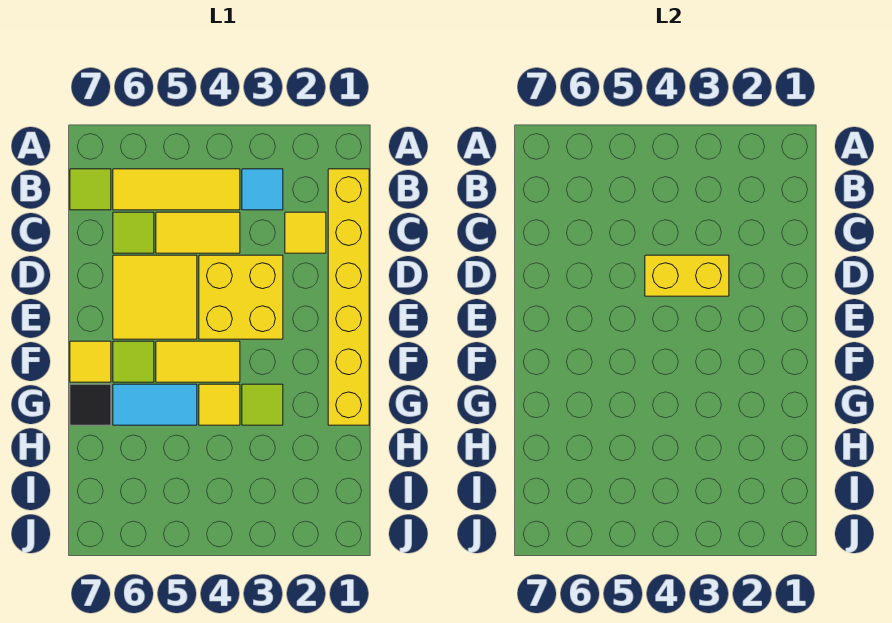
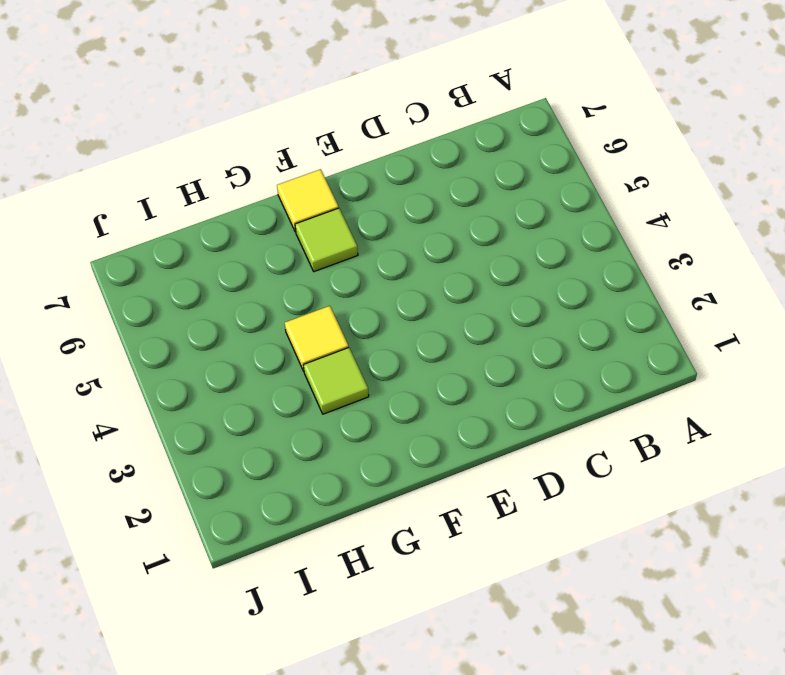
none -> yellow brick B1:G1 level 1
none -> cyan tile B3 level 1
none -> yellow tile B4:B6 level 1

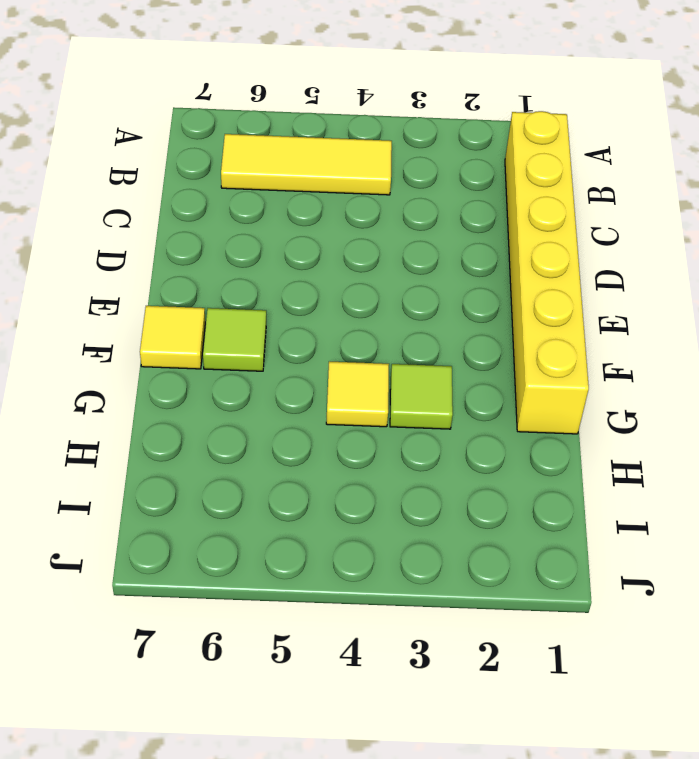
none -> cyan tile B3 level 1
none -> lime tile B7 level 1
none -> yellow tile C2 level 1

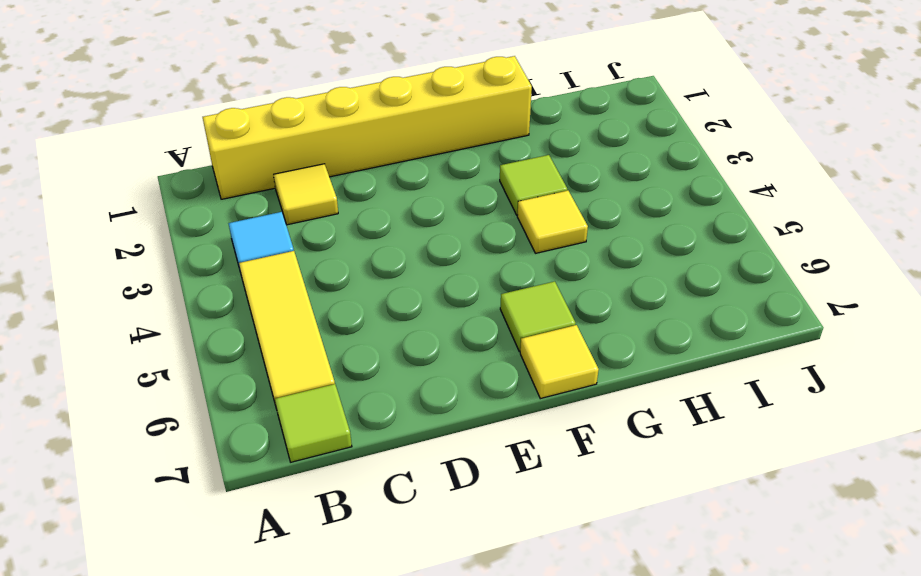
none -> yellow tile C4:C5 level 1
none -> lime tile C6 level 1
none -> yellow brick D3:E4 level 1

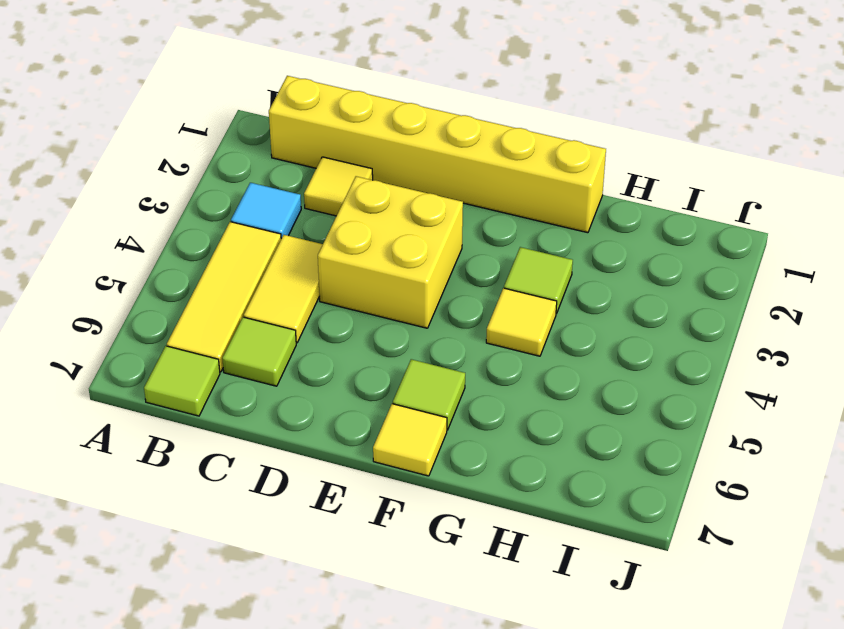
none -> yellow tile D5:E6 level 1
none -> yellow tile F4:F5 level 1
none -> cyan tile G5:G6 level 1

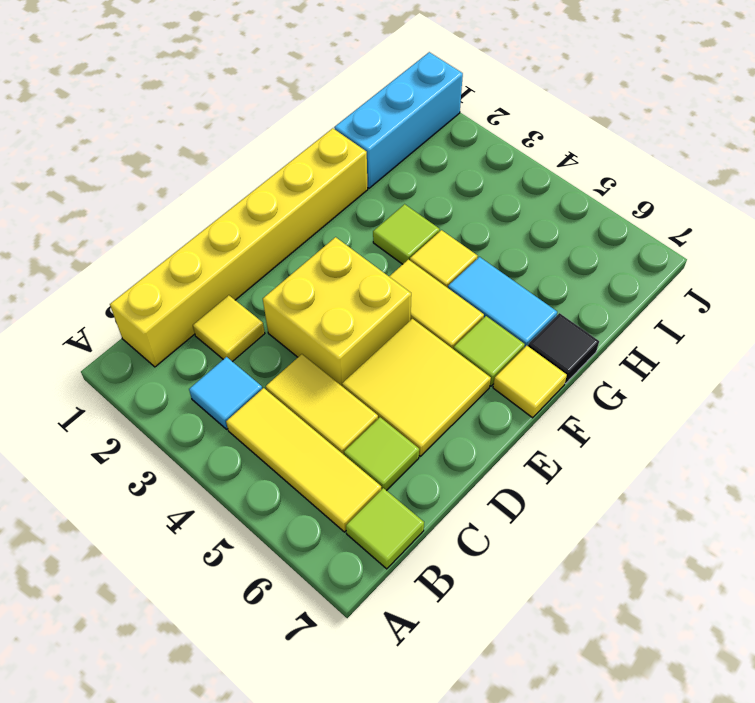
cyan brick H1:J1 level 1 -> none
none -> yellow brick D3:D4 level 2

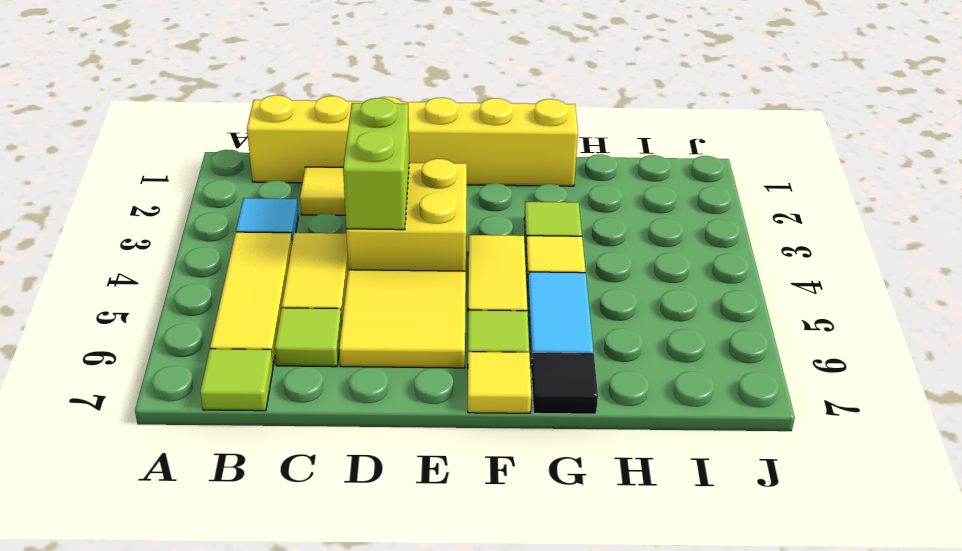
lime brick D3:D4 level 2 -> yellow brick D3:D4 level 2

